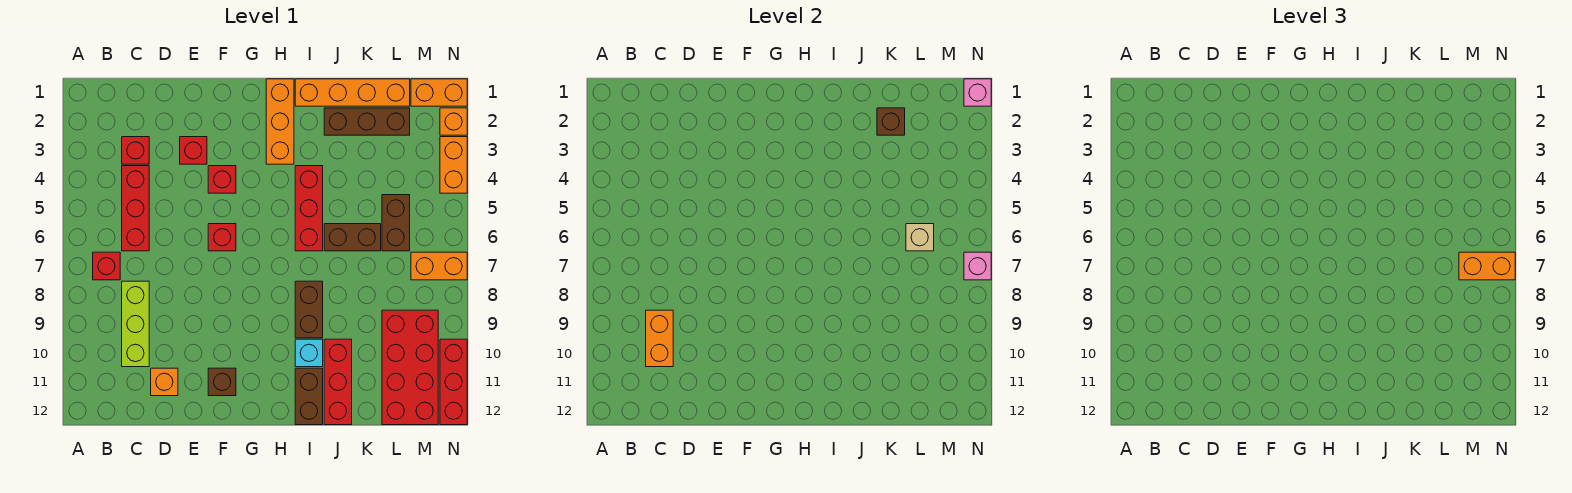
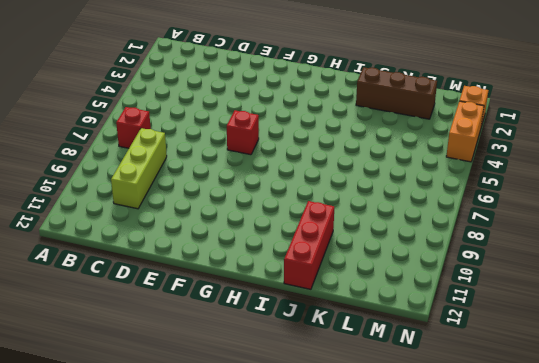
none -> red brick C3 level 1
none -> red brick C4:C6 level 1
none -> orange brick D11 level 1
none -> red brick E3 level 1

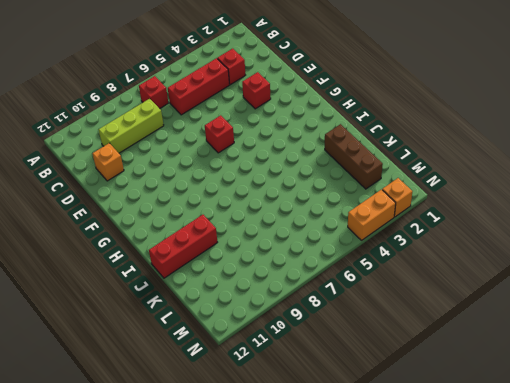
none -> red brick F4 level 1
none -> brown brick F11 level 1
none -> orange brick H1:H3 level 1
none -> orange brick I1:L1 level 1

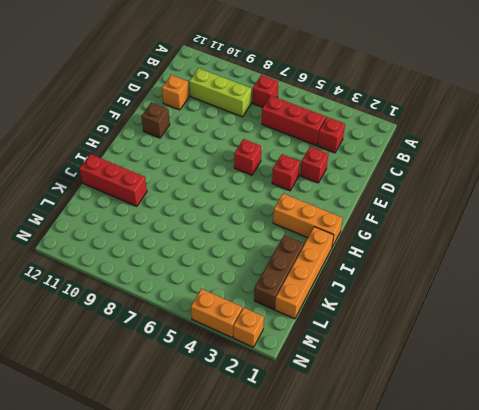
none -> red brick I4:I6 level 1
none -> brown brick I8:I9 level 1
none -> cyan brick I10 level 1
none -> brown brick I11:I12 level 1

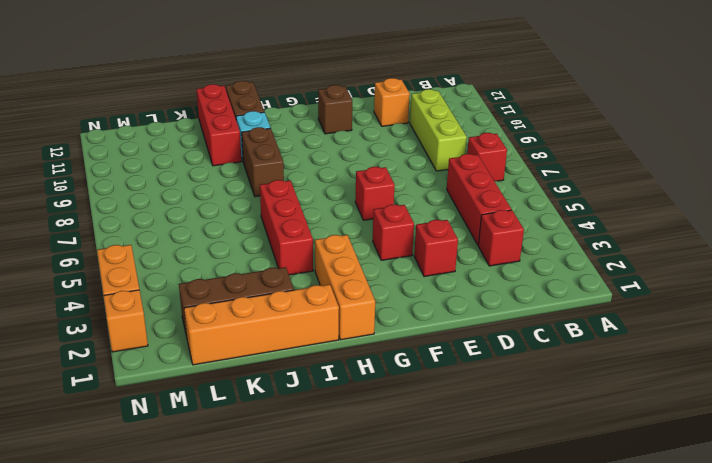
none -> brown brick J6:K6 level 1
none -> brown brick L5:L6 level 1
none -> red brick L9:M12 level 1
none -> orange brick M1:N1 level 1

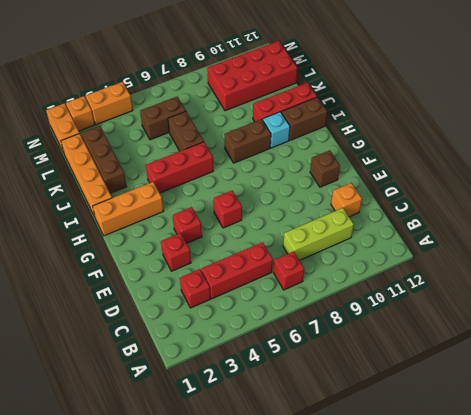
none -> orange brick M7:N7 level 1
none -> red brick N10:N12 level 1
none -> orange brick C9:C10 level 2
none -> brown brick K2 level 2

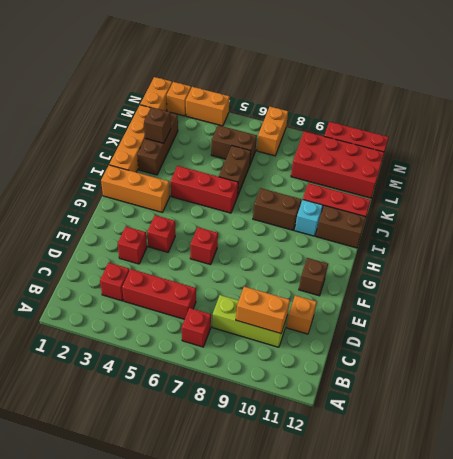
none -> tan brick L6 level 2
none -> pink brick N1 level 2
none -> pink brick N7 level 2
none -> orange brick M7:N7 level 3

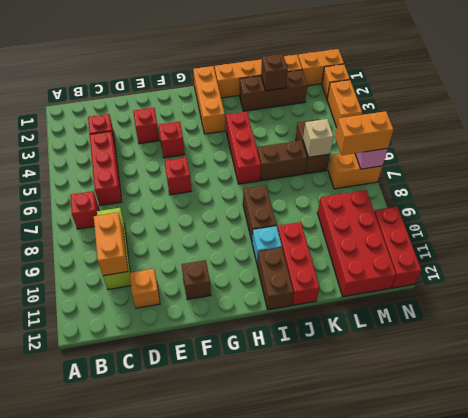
none -> pink brick N1 level 2

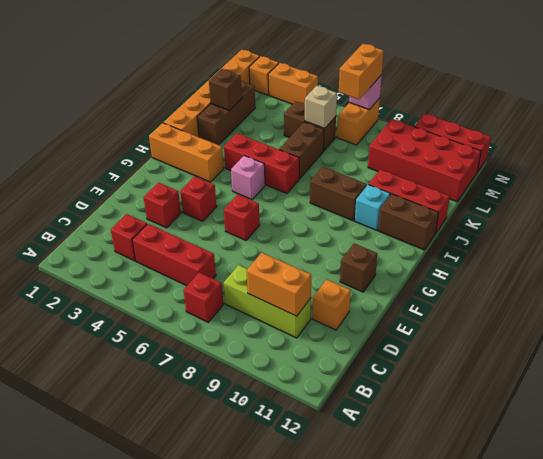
pink brick H5 level 1 -> pink brick N1 level 2

